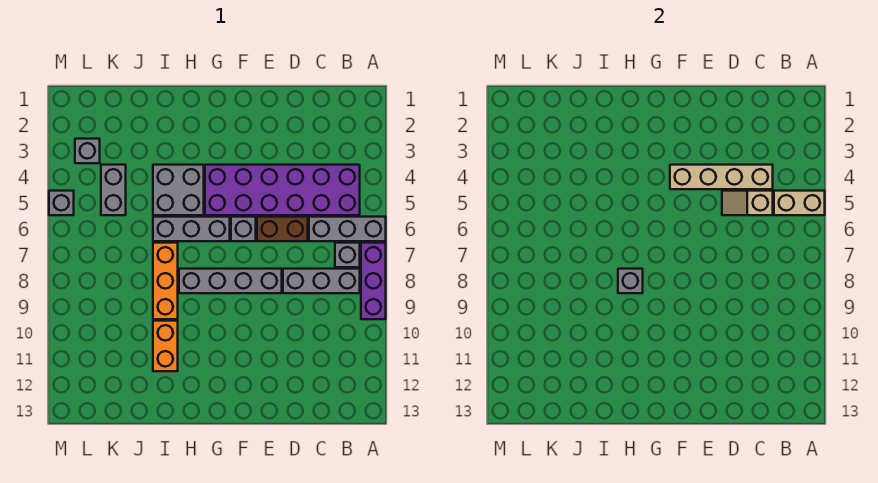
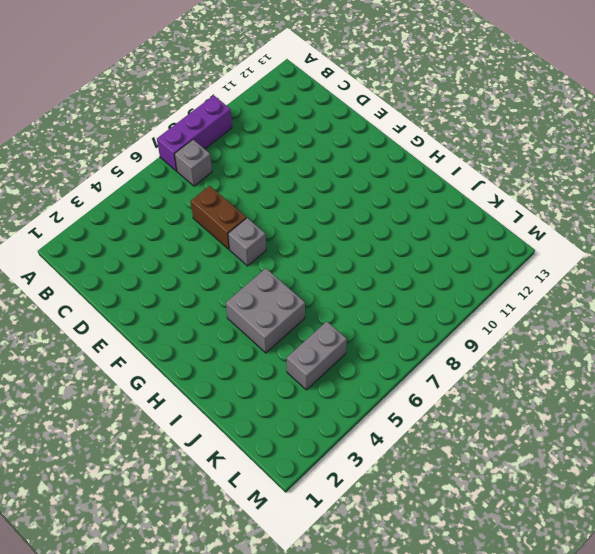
none -> grey brick A6:C6 level 1
none -> purple brick B4:G5 level 1
none -> grey brick B8:D8 level 1

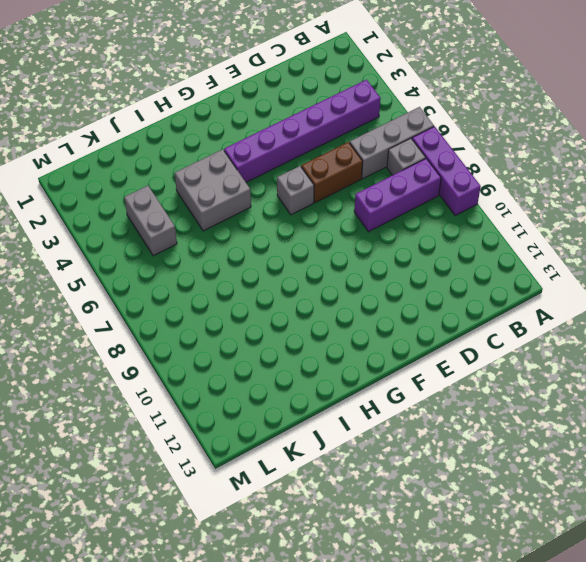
purple brick B4:G4 level 1 -> purple brick B4:G5 level 1
purple brick B8:D8 level 1 -> grey brick B8:D8 level 1
none -> grey brick E8:H8 level 1
none -> grey brick G6:I6 level 1
none -> orange brick I7:I9 level 1

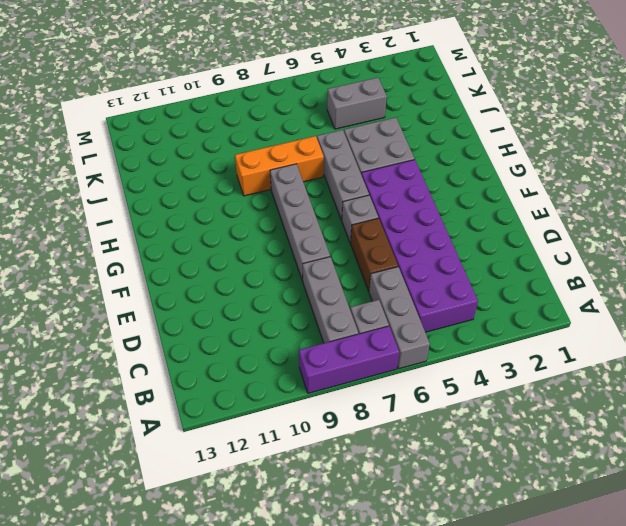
none -> orange brick I10:I11 level 1
none -> grey brick L3 level 1
none -> grey brick M5 level 1

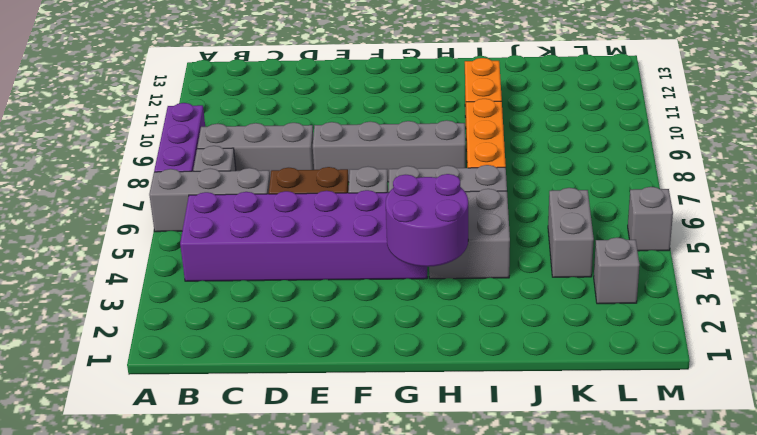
purple round brick G3:H4 level 2 -> none
none -> tan brick A5:B5 level 2
none -> tan brick C4:F4 level 2
none -> tan slope C5:D5 level 2 top C

